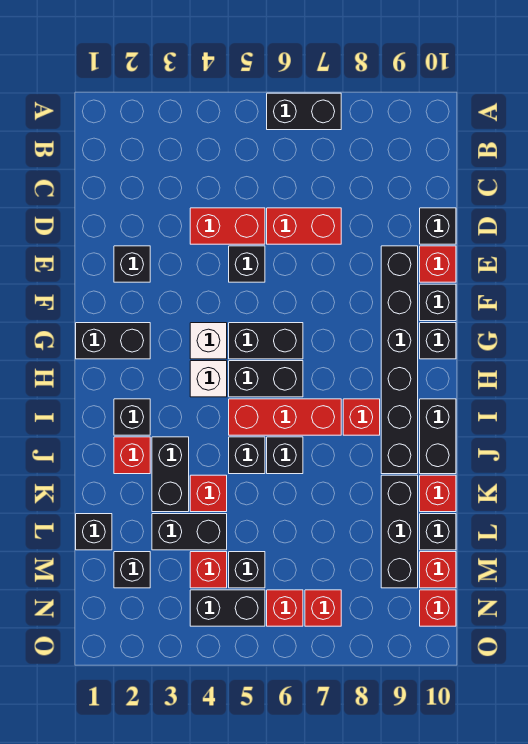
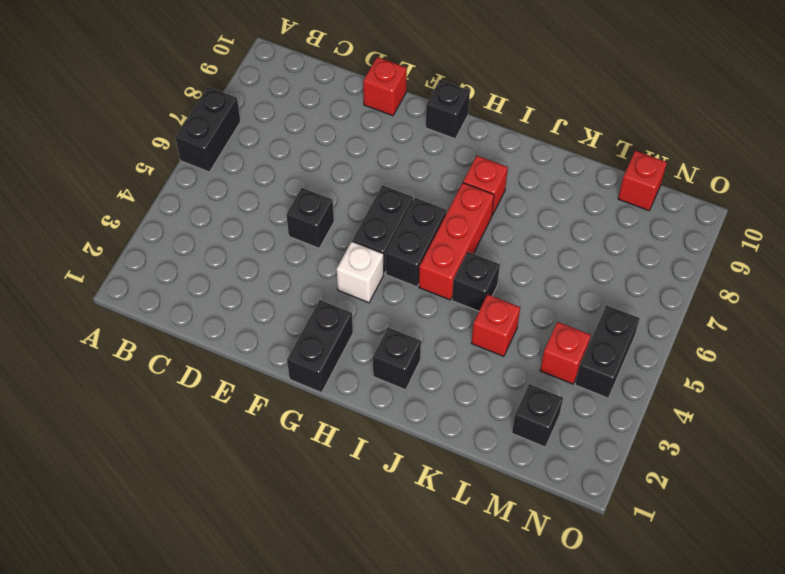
none -> red brick D4:D5 level 1
none -> red brick D6:D7 level 1
none -> black brick D10 level 1
none -> black brick E2 level 1

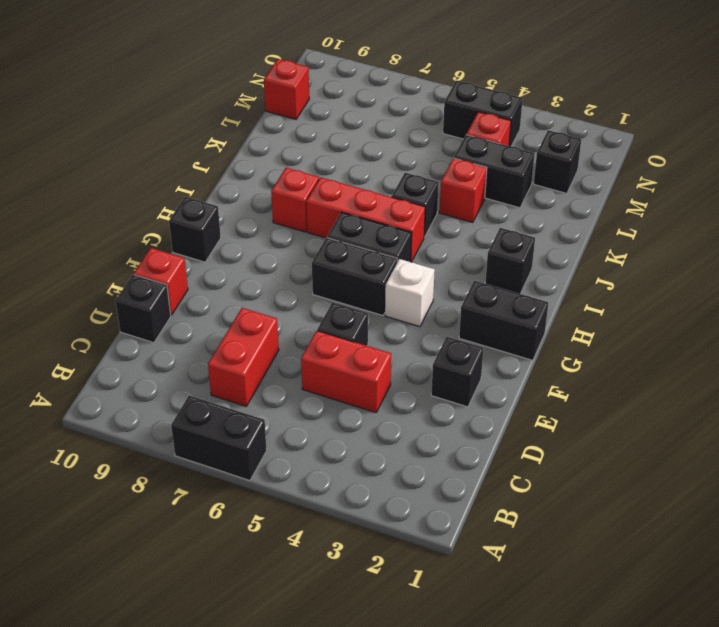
red brick C7:D7 level 1 -> red brick D6:D7 level 1
none -> black brick E9:J9 level 1
none -> black brick F10 level 1
none -> white brick H4 level 1
none -> black brick I10:J10 level 1

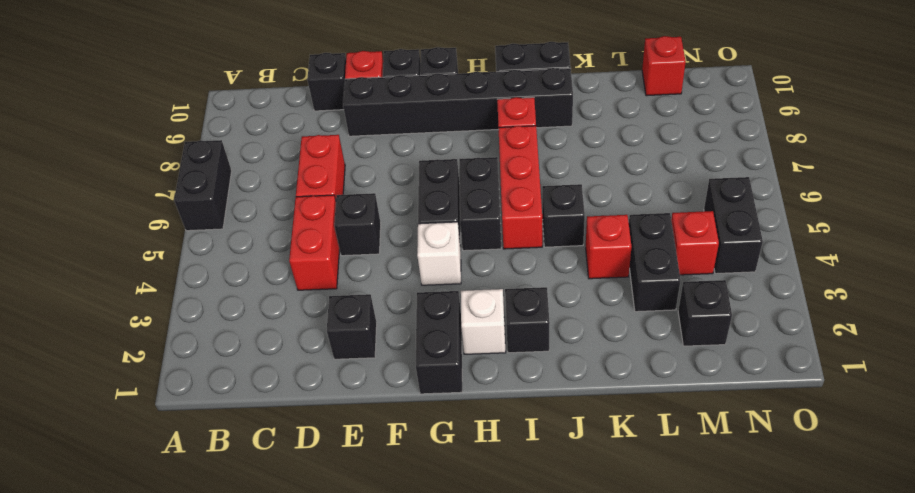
white brick H2 level 1 -> white brick H4 level 1
none -> red brick J2 level 1
none -> black brick J3:K3 level 1
none -> black brick J6 level 1
none -> black brick K9:M9 level 1

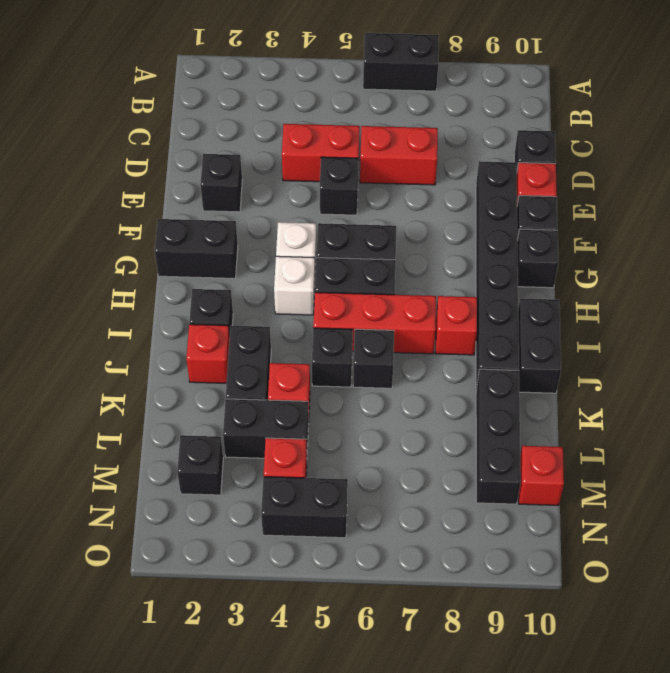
none -> red brick K10 level 1
none -> black brick L1 level 1
none -> black brick L10 level 1
none -> black brick M5 level 1

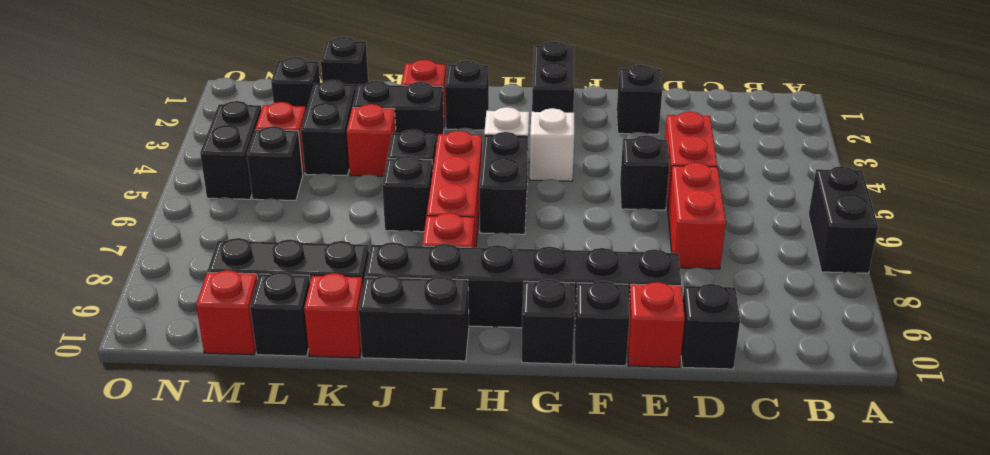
none -> black brick G5:G6 level 1
none -> red brick N6 level 1
none -> red brick N7 level 1
none -> red brick N10 level 1

